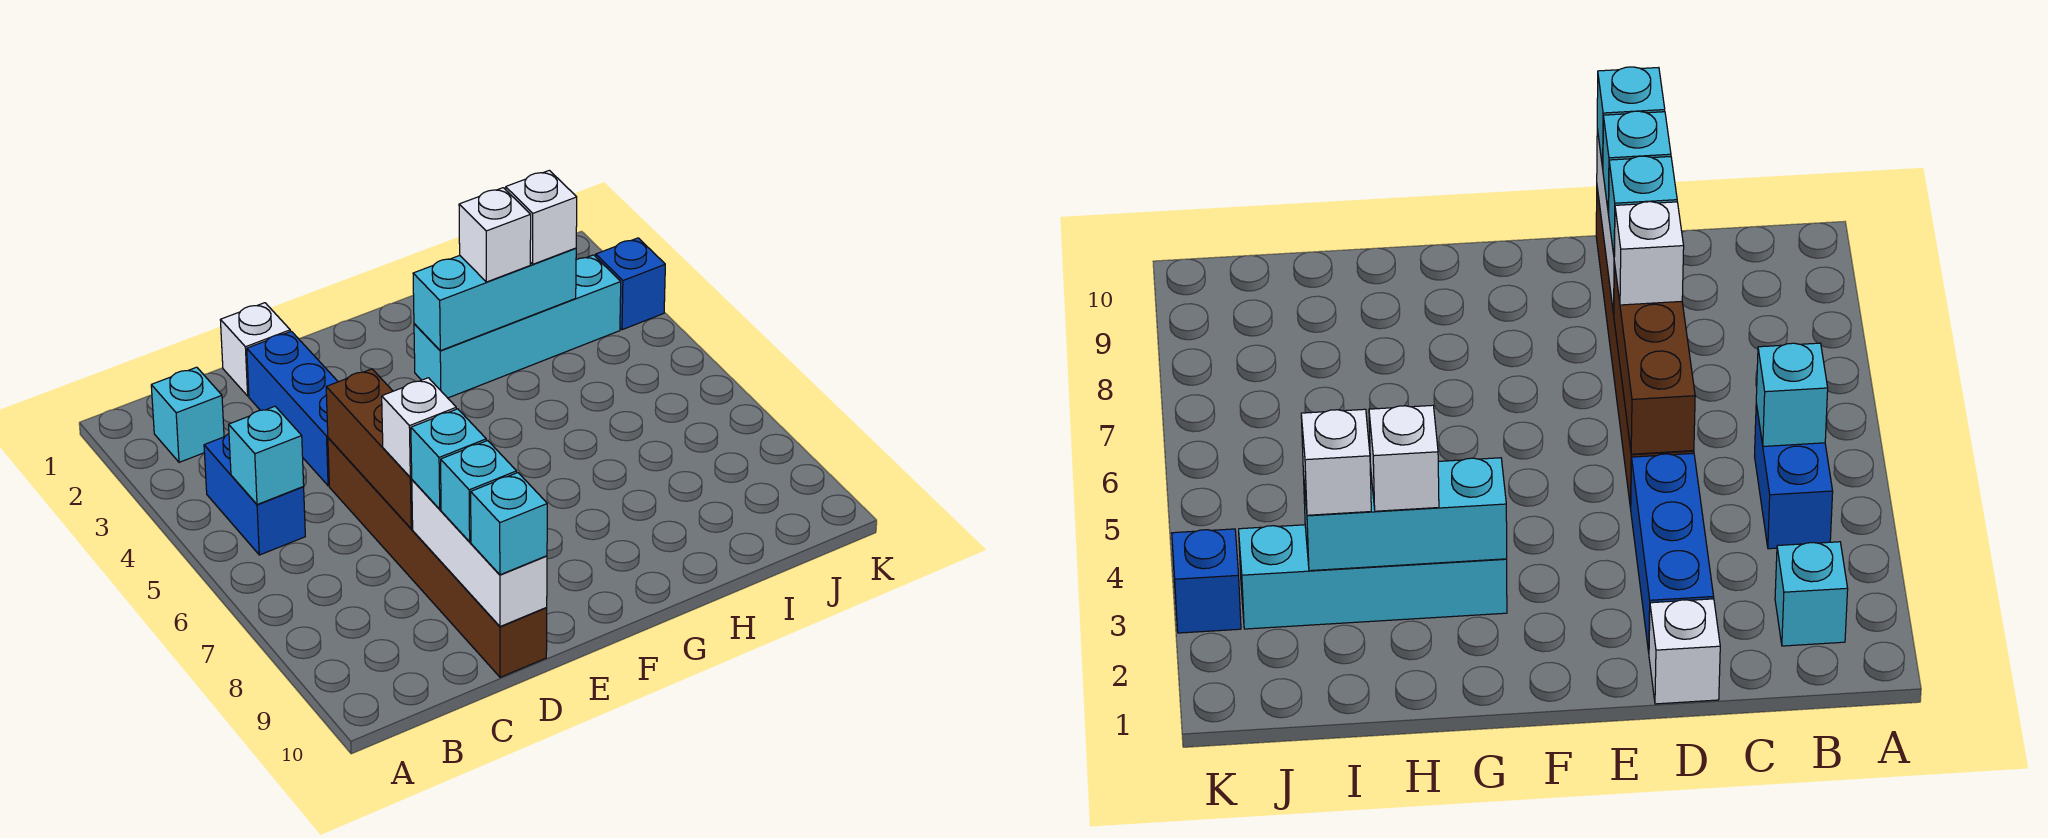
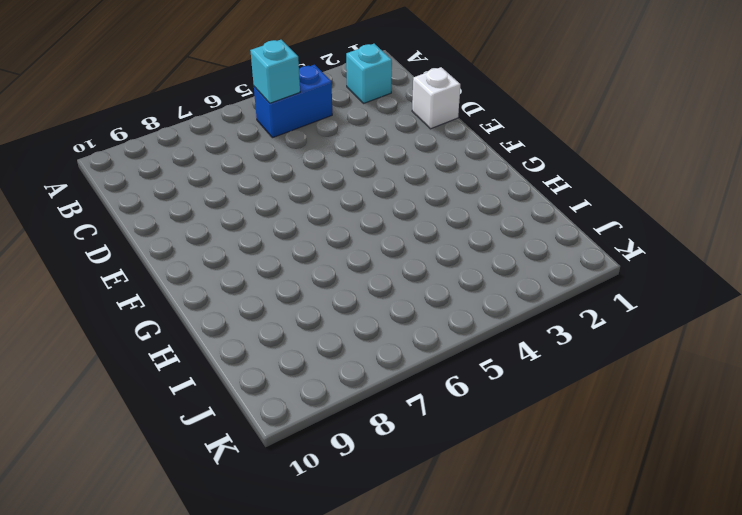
none -> blue brick D2:D4 level 1
none -> brown brick D5:D10 level 1
none -> cyan brick G3:J3 level 1

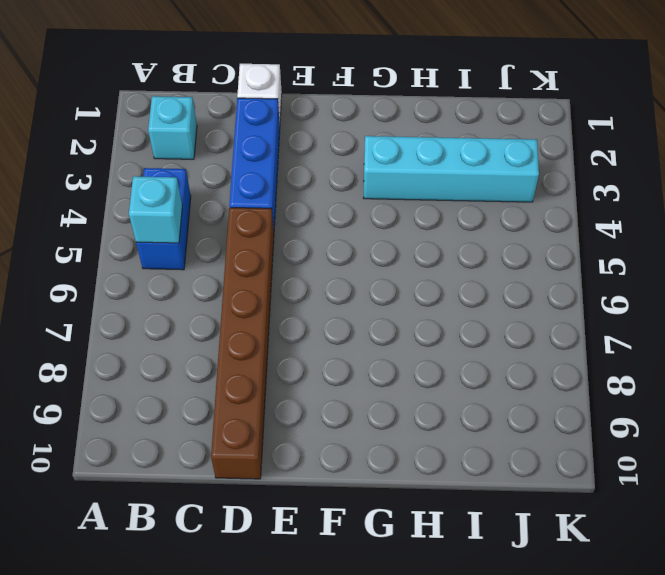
none -> blue brick K3 level 1
none -> brown brick D5:D7 level 2
none -> white brick D8:D10 level 2

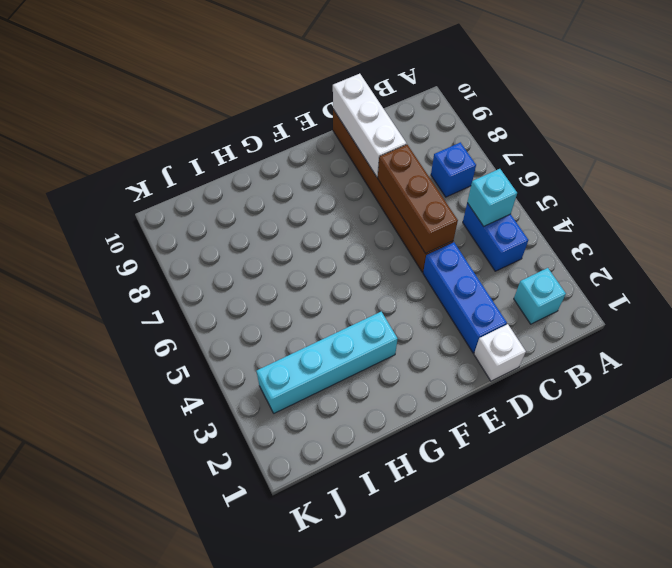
blue brick B7 level 1 -> blue brick K3 level 1
none -> cyan brick G3:I3 level 2
none -> white brick D7 level 3
none -> cyan brick D8 level 3

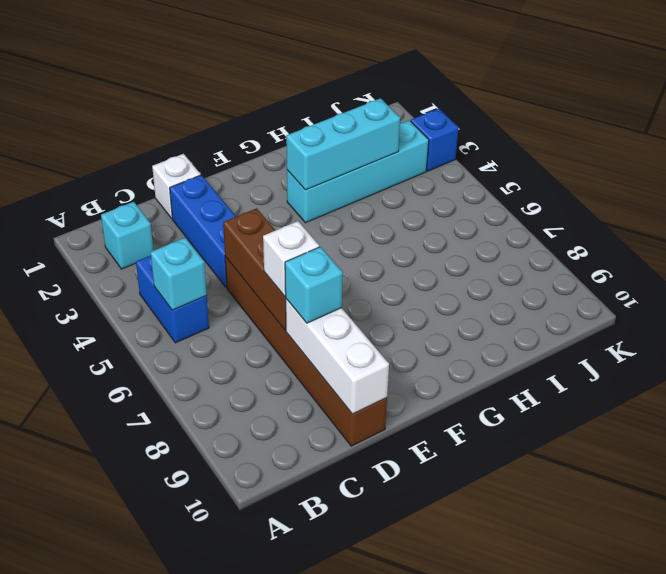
none -> cyan brick D9 level 3
none -> cyan brick D10 level 3
none -> white brick H3 level 3

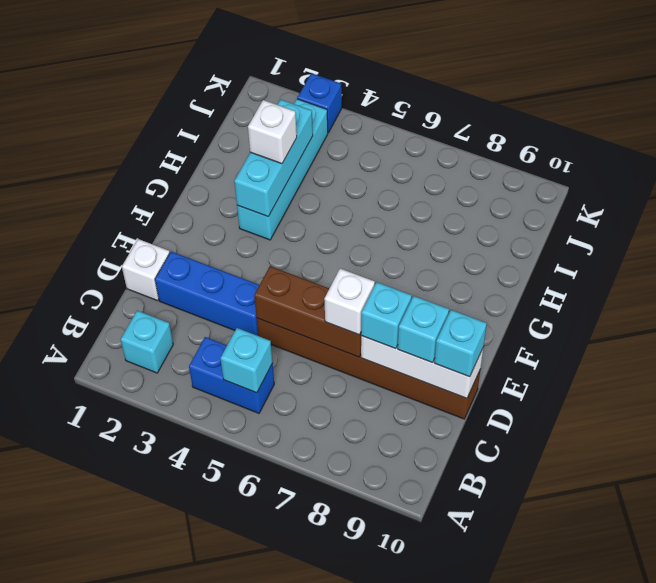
none -> white brick I3 level 3

